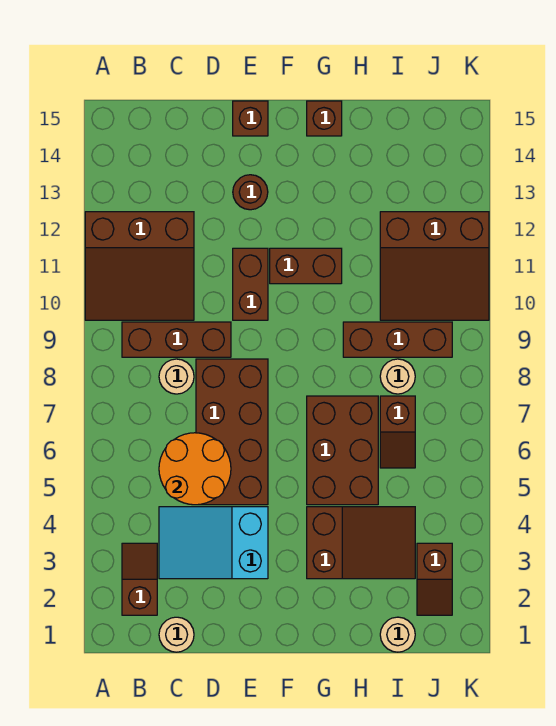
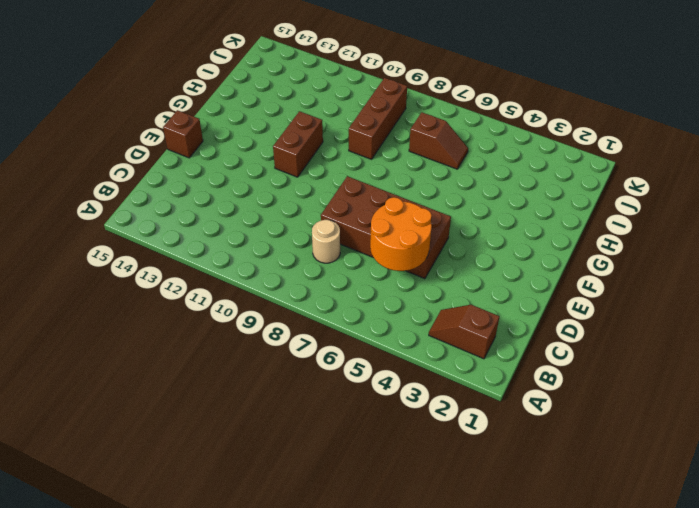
none -> brown slope A10:C12 level 1 top 12
none -> brown brick B9:D9 level 1
none -> tan round brick C1 level 1

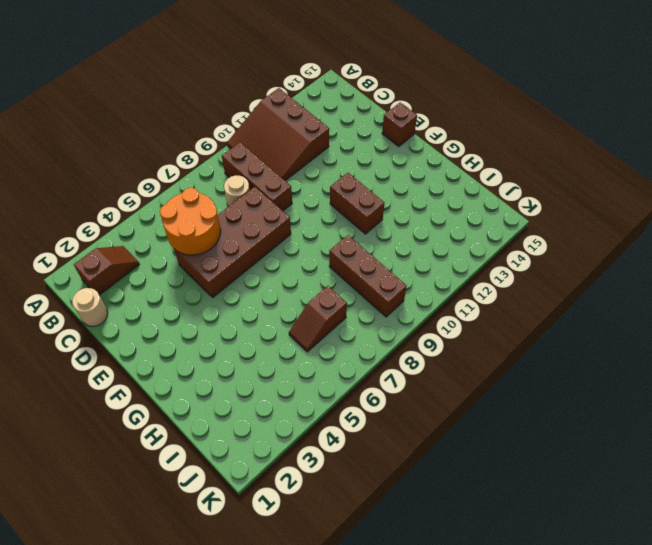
none -> cyan slope C3:E4 level 1 top E
none -> brown brick E10:E11 level 1
none -> brown round brick E13 level 1

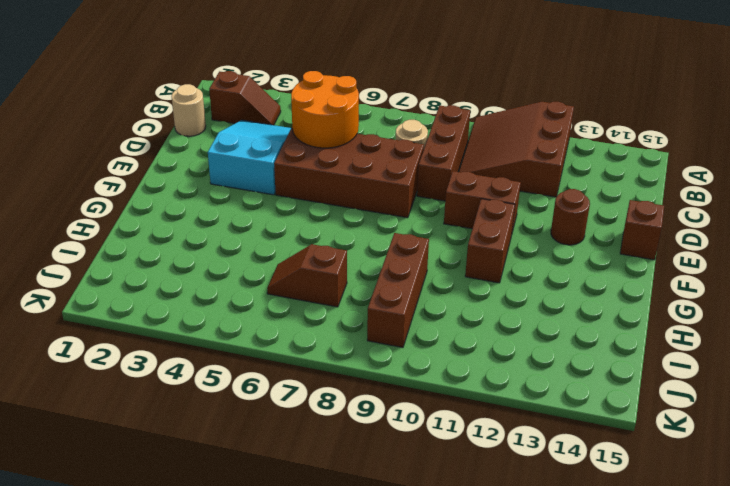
none -> brown slope G3:I4 level 1 top G
none -> brown brick G5:H7 level 1
none -> brown brick G15 level 1

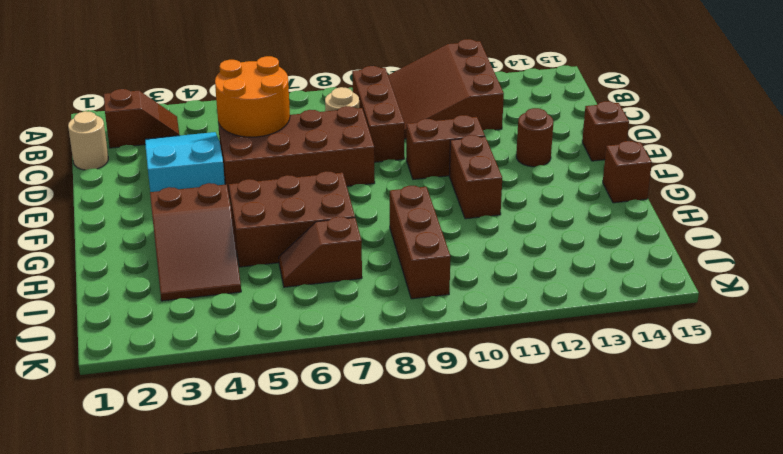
none -> tan round brick I1 level 1
none -> tan round brick I8 level 1
none -> brown slope I10:K12 level 1 top 12

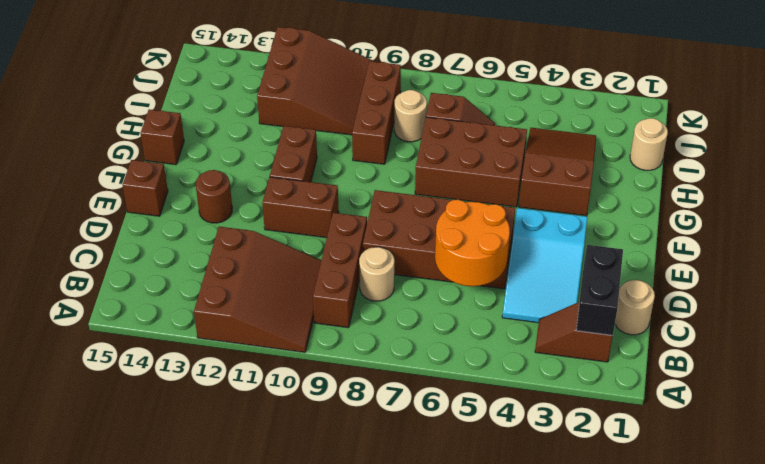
black brick B2:C2 level 2 -> none
none -> brown slope J2:J3 level 1 top 3

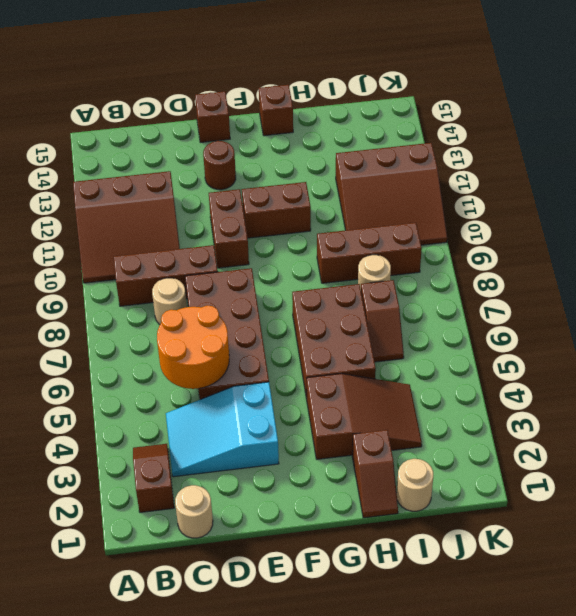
brown slope H1:H2 level 1 top 2 -> brown slope J2:J3 level 1 top 3

